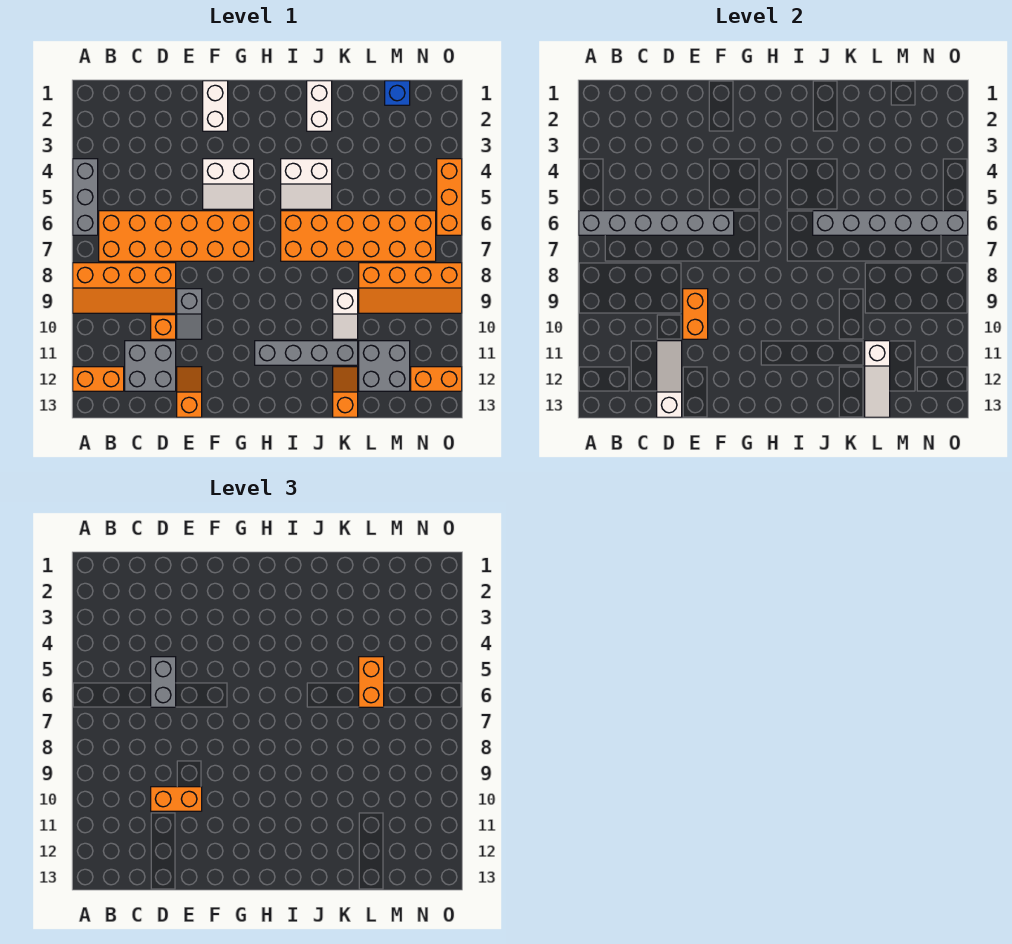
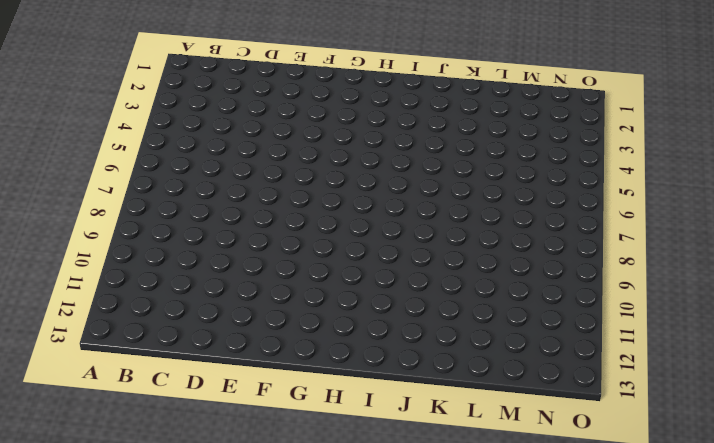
none -> grey brick A4:A6 level 1
none -> orange slope A8:D9 level 1 top 8
none -> orange brick A12:B12 level 1

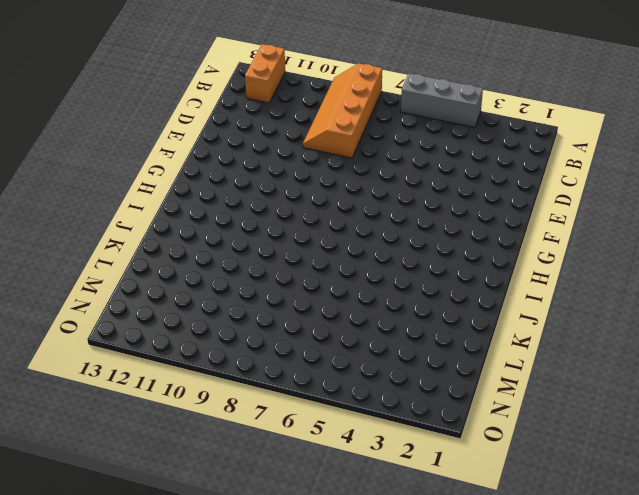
none -> orange brick B6:G7 level 1
none -> grey brick C11:D12 level 1
none -> orange brick D10 level 1

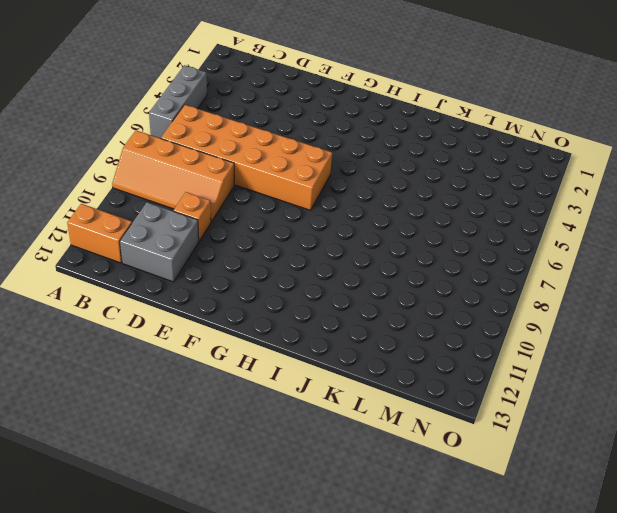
none -> grey slope E9:E10 level 1 top 9
none -> orange slope E12:E13 level 1 top 13
none -> white brick F1:F2 level 1

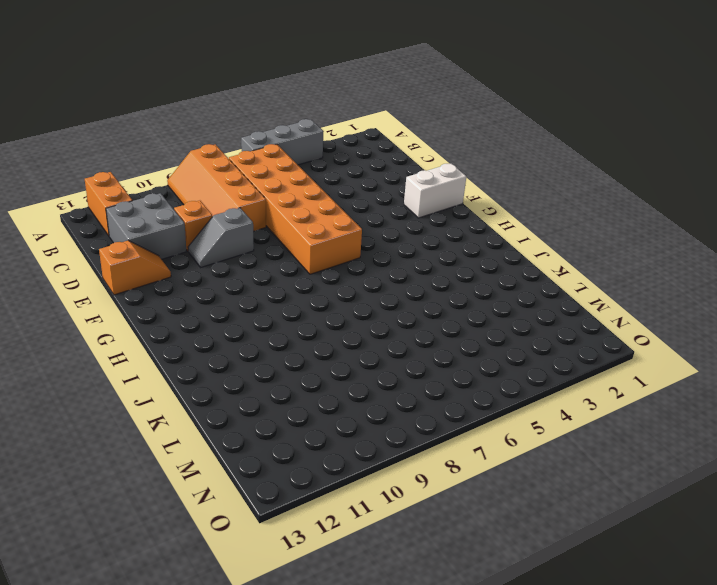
none -> white slope F4:G5 level 1 top 4
none -> grey brick H11:K11 level 1
none -> white slope I4:J5 level 1 top 4

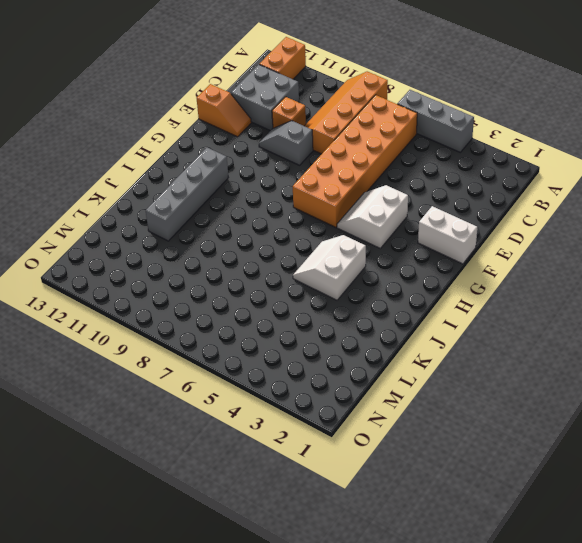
none -> orange brick I6:N7 level 1
none -> white brick J1:J2 level 1
none -> white slope K9:K10 level 1 top 9

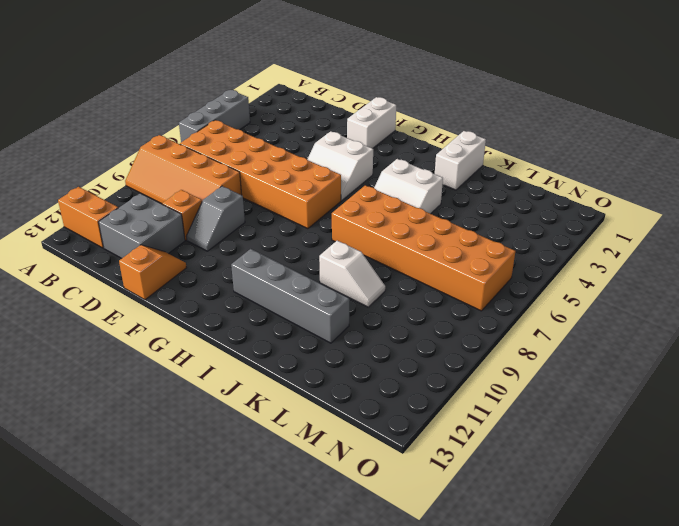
white slope J9:K9 level 1 top J -> white slope K9:K10 level 1 top 9
none -> orange slope K12:K13 level 1 top 13
none -> orange slope L8:O9 level 1 top 8
none -> grey brick L11:M12 level 1

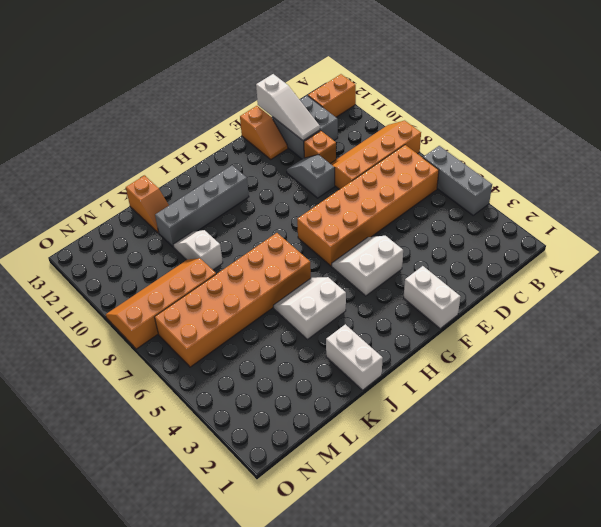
none -> grey brick L11:M12 level 1
none -> blue brick M1 level 1
none -> orange brick N12:O12 level 1

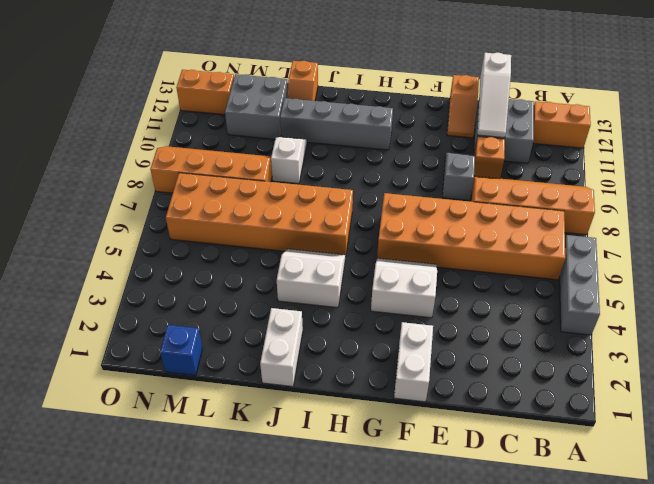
none -> orange brick O4:O6 level 1
none -> grey brick A6:F6 level 2
none -> orange brick E9:E10 level 2

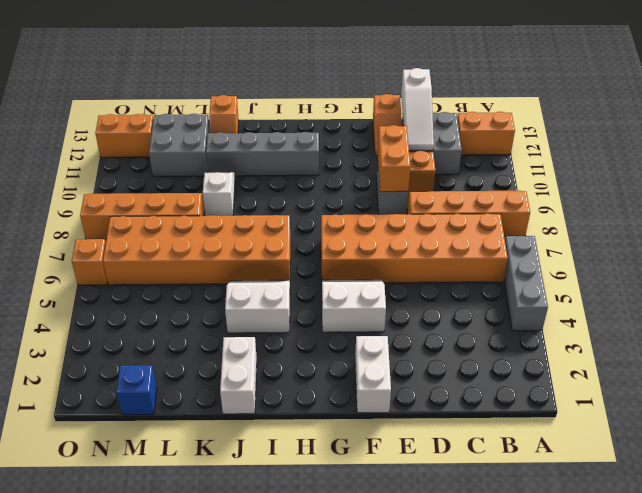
orange brick O6 level 1 -> orange brick O4:O6 level 1
none -> grey brick A6:F6 level 2
none -> grey brick J6:O6 level 2
none -> white slope L11:L13 level 2 top 11

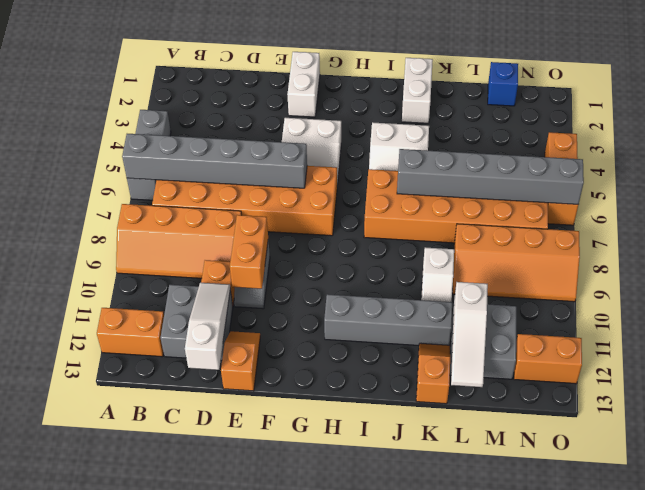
none -> grey brick D5:D6 level 3
none -> orange brick D10:E10 level 3
none -> orange brick L5:L6 level 3

